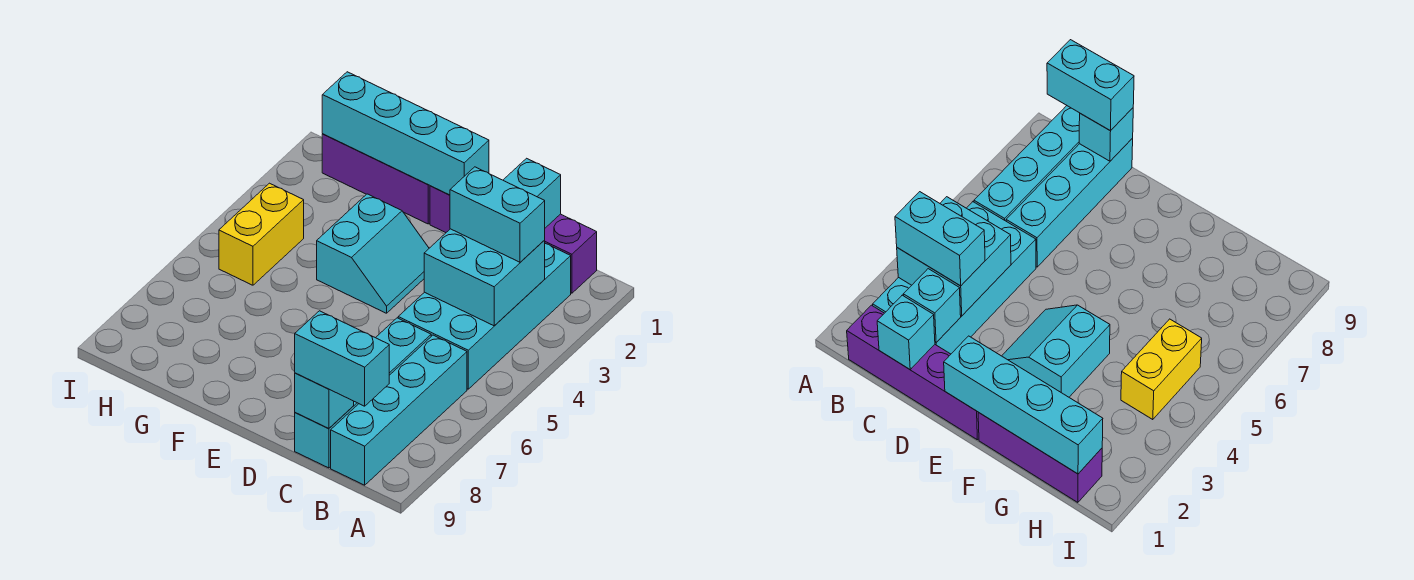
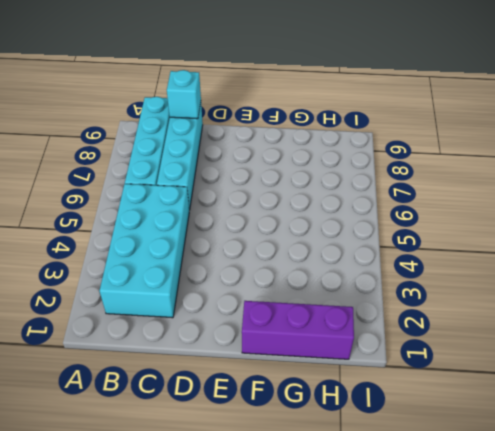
none -> purple brick B1:E1 level 1
none -> cyan slope E3:F4 level 1 top F
none -> yellow brick H4:H5 level 1

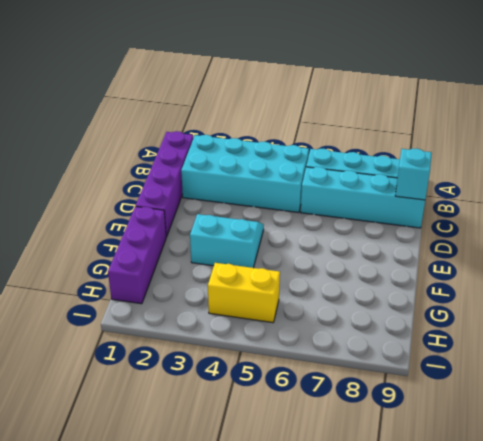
none -> cyan brick B3:C4 level 2
none -> cyan brick C1 level 2
none -> cyan brick C2 level 2

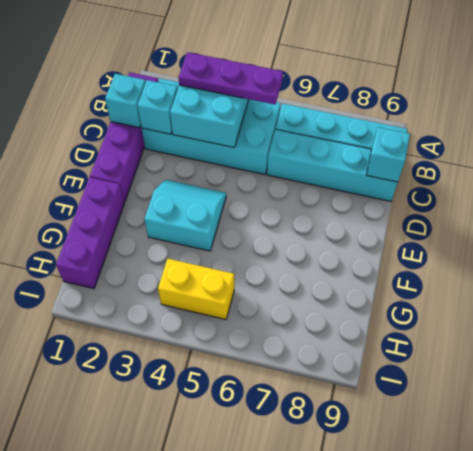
purple plate B3:B5 level 3 -> cyan brick B3:C3 level 3
none -> cyan brick E1:H1 level 2
none -> cyan brick B9:C9 level 3

